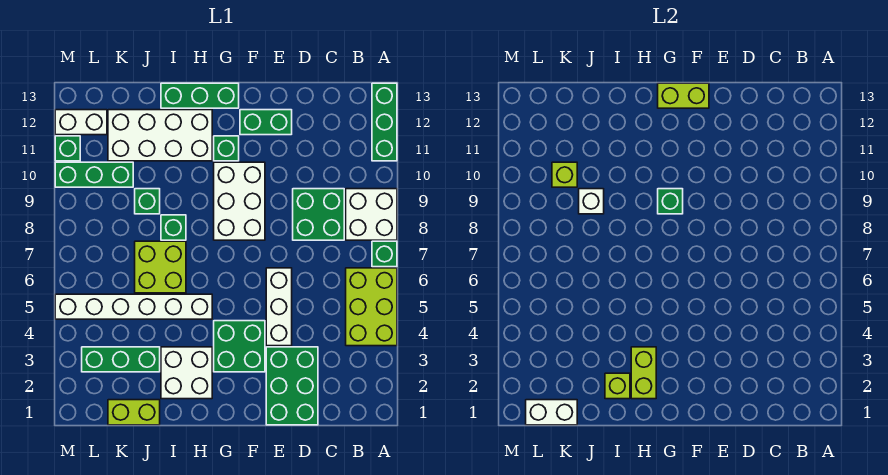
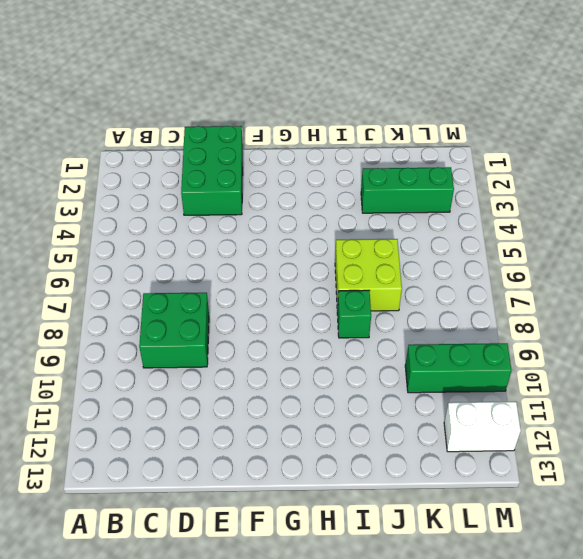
none -> lime brick A4:B6 level 1
none -> green brick A7 level 1
none -> white brick A8:B9 level 1
none -> green brick A11:A13 level 1

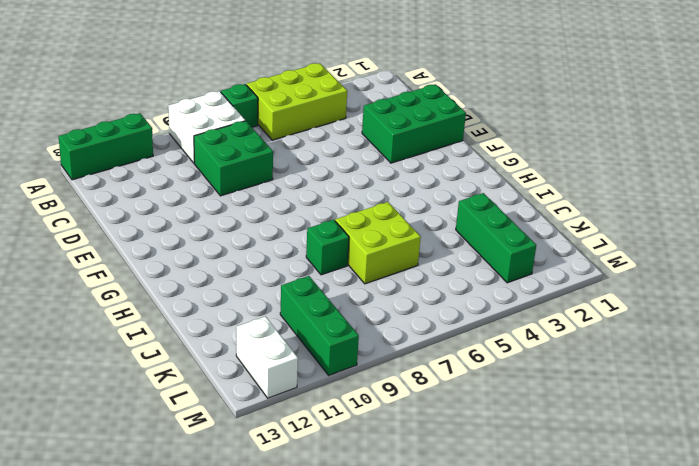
none -> white brick E4:E6 level 1
none -> green brick E12:F12 level 1
none -> green brick F3:G4 level 1
none -> white brick F8:G10 level 1

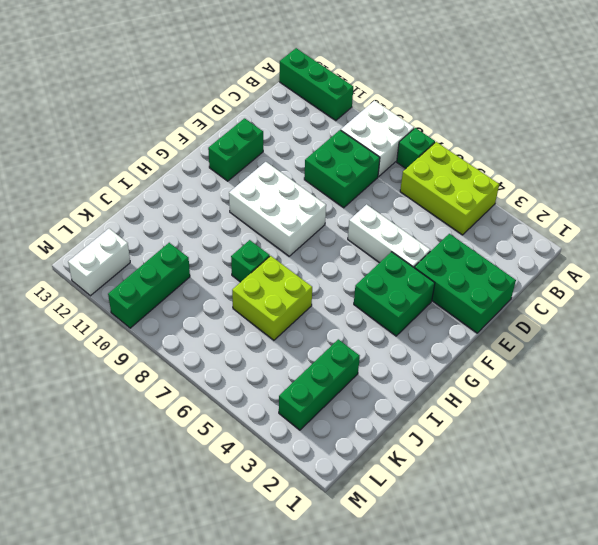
none -> green brick G11 level 1
none -> green brick G13:I13 level 1
none -> white brick H2:I3 level 1
none -> white brick H5:M5 level 1

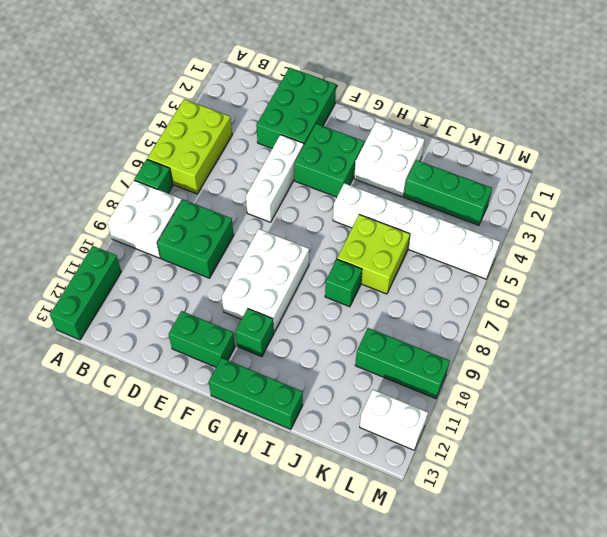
none -> white brick H11:K12 level 1
none -> lime brick J1:K1 level 1
none -> green brick J9 level 1
none -> green brick M11 level 1

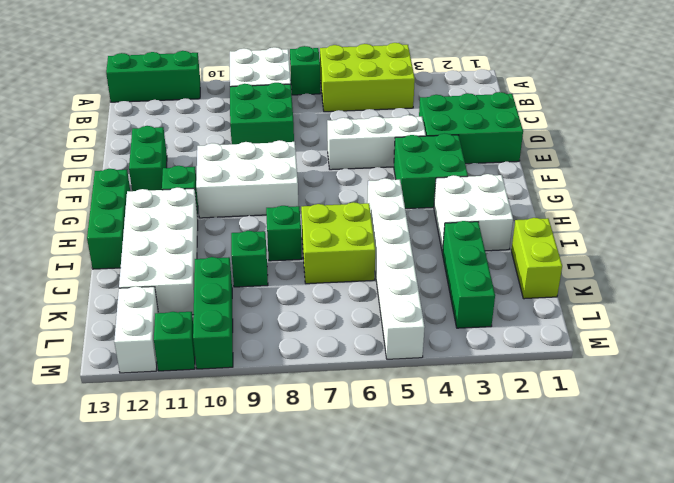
none -> lime brick F13:G13 level 2
none -> green brick G9 level 2
none -> lime brick H2:H3 level 2
none -> lime brick I2 level 2

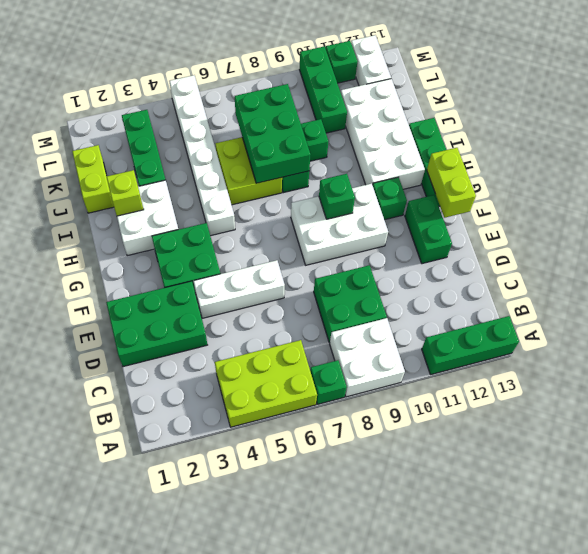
green brick I7:K8 level 2 -> none
none -> lime brick H2:H3 level 2
none -> white brick J9 level 2
none -> white brick K1:L1 level 2
none -> lime brick K10 level 2

